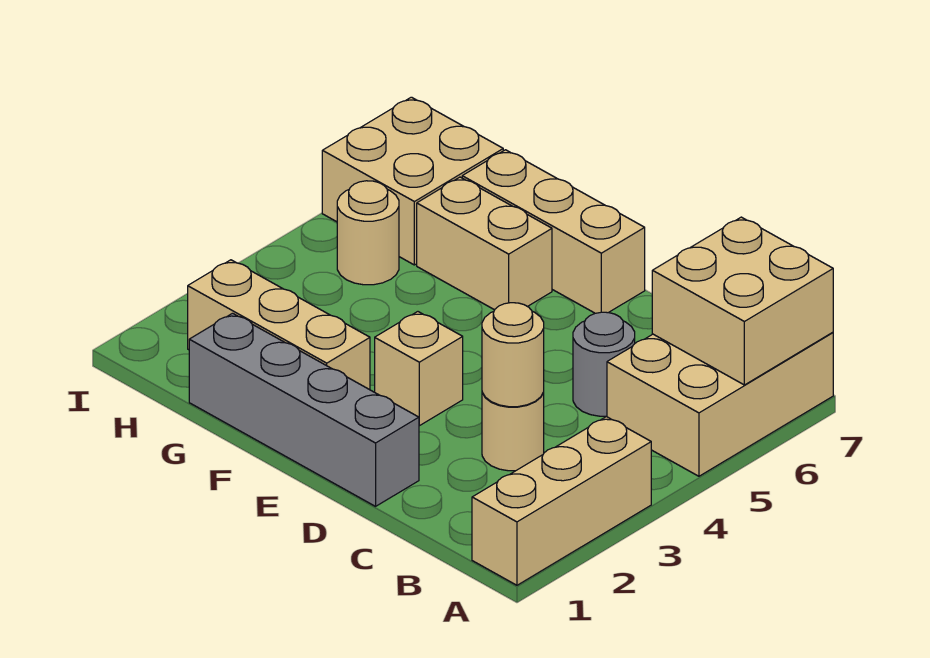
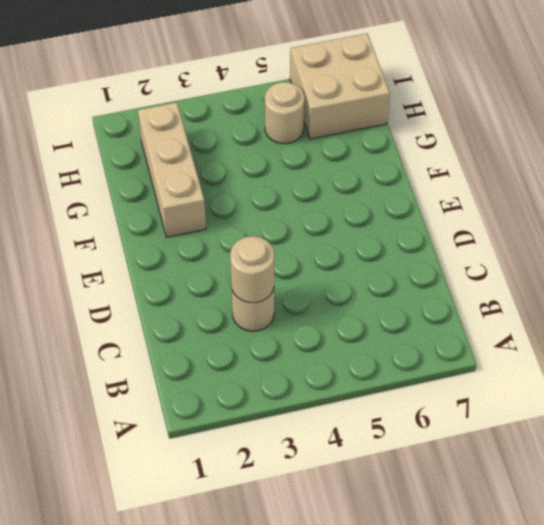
none -> tan brick A1:A3 level 1
none -> tan brick A5:B7 level 1
none -> grey round brick C5 level 1

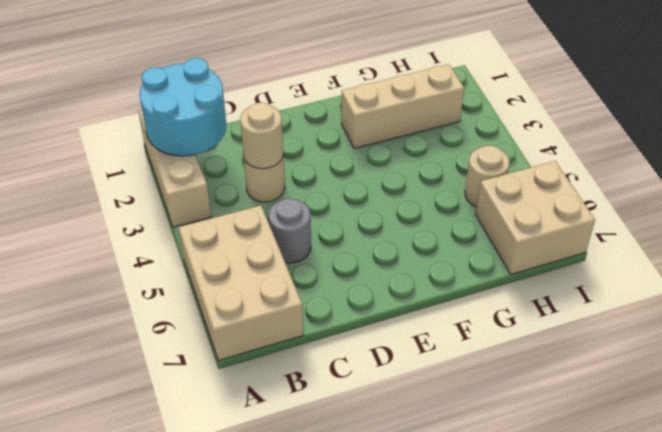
cyan round brick A1:B2 level 2 -> none
none -> grey brick D1:G1 level 1
none -> tan brick E3 level 1
none -> tan brick E7:G7 level 1

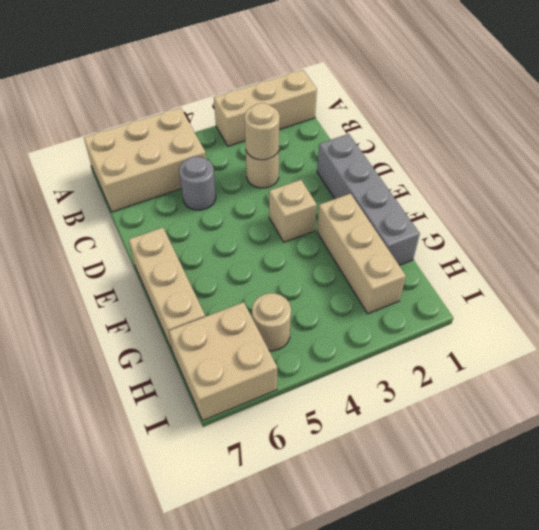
none -> tan brick F6:G6 level 1
none -> tan brick A6:B7 level 2

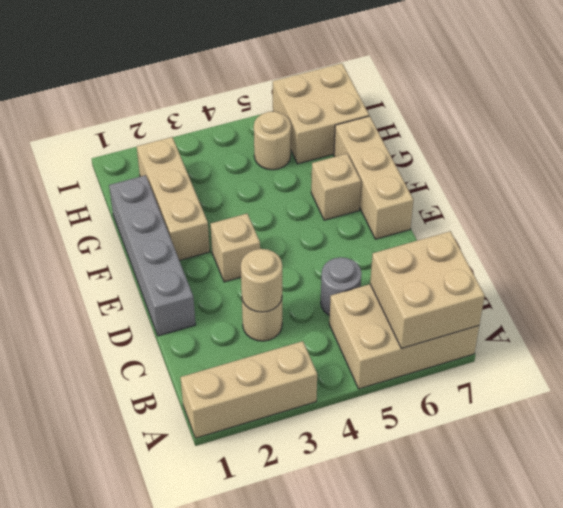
tan brick F6 level 1 -> tan brick F6:G6 level 1

